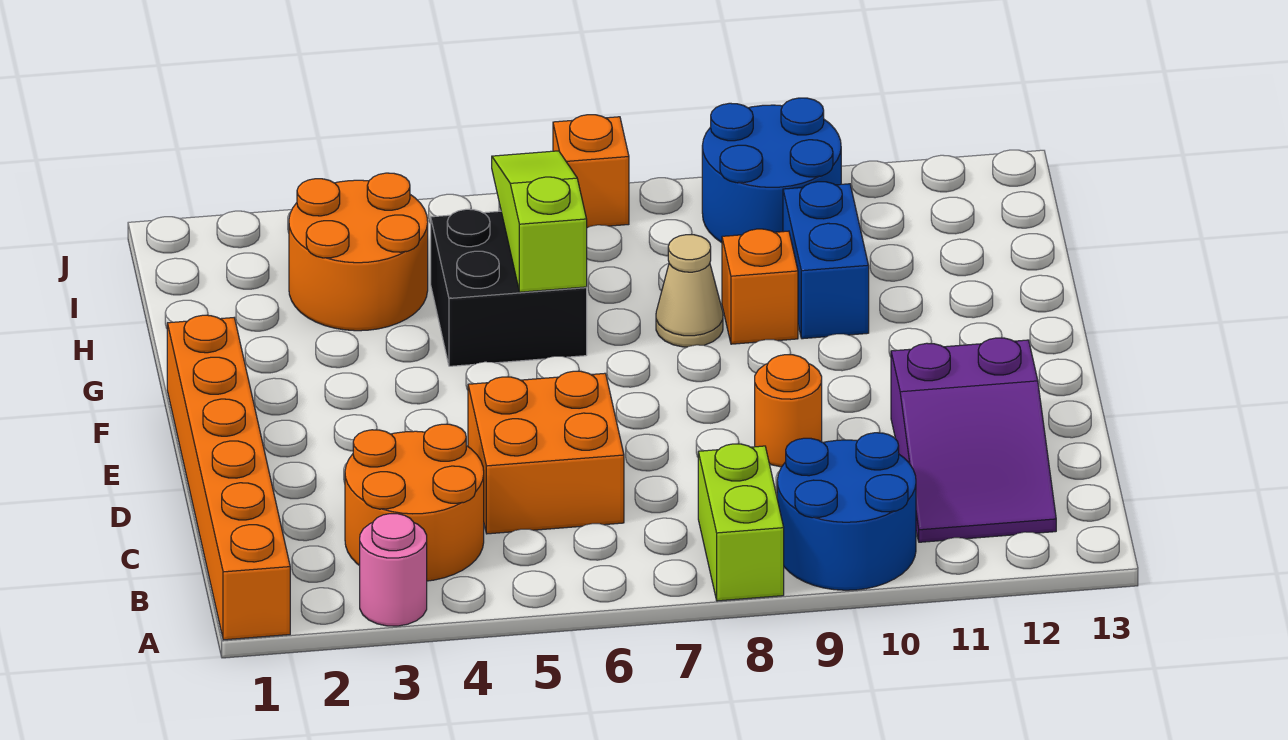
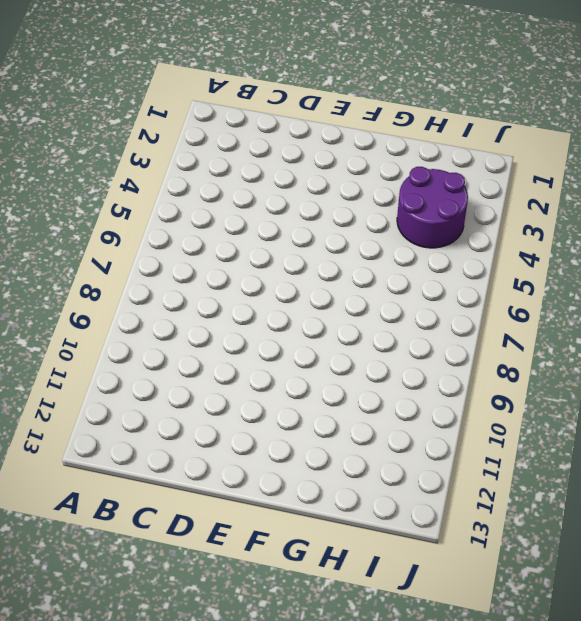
purple round brick H3:I4 level 1 -> orange round brick H3:I4 level 1
none -> orange brick A1:F1 level 1
none -> pink round brick A3 level 1
none -> lime brick A8:B8 level 1

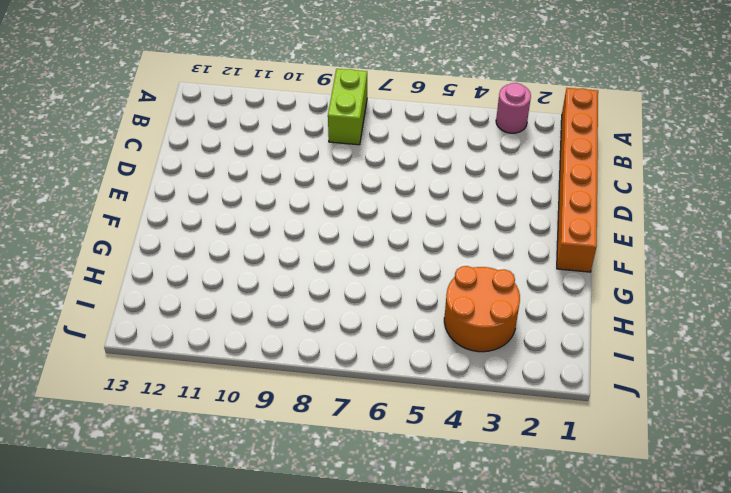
none -> blue round brick A9:B10 level 1
none -> orange round brick B3:C4 level 1
none -> purple slope B11:D12 level 1 top D

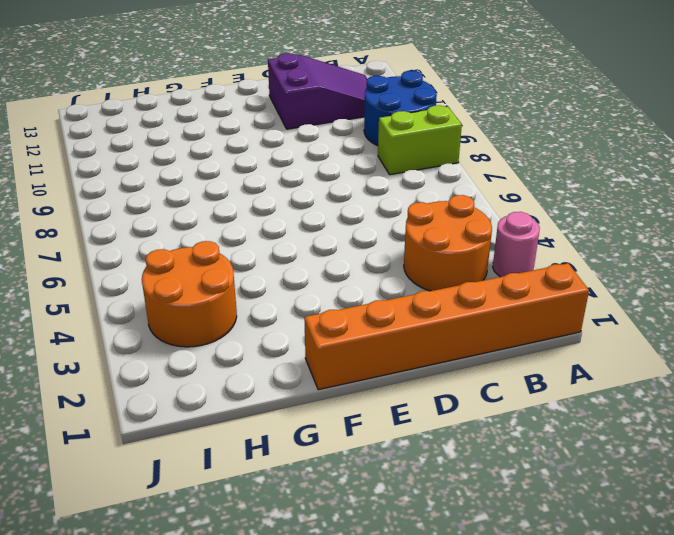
none -> orange brick C5:D6 level 1
none -> orange round brick D9 level 1
none -> black brick G5:H6 level 1

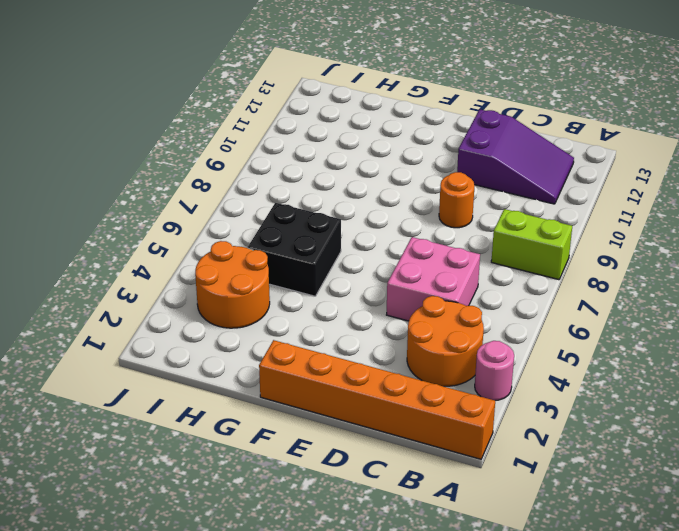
pink brick C5:D6 level 1 -> orange brick C5:D6 level 1
none -> blue round brick A9:B10 level 1
none -> tan cone G8 level 1
none -> orange brick G9 level 1

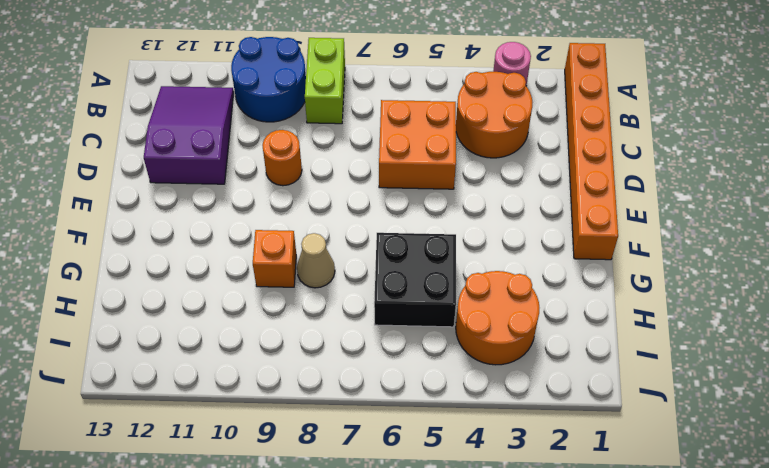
none -> blue brick G10:H10 level 1
none -> blue round brick I9:J10 level 1
none -> orange brick J7 level 1

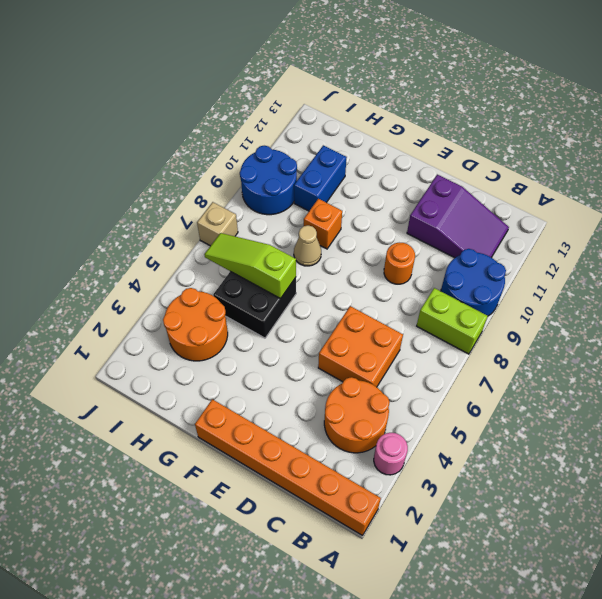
blue brick H10:H11 level 1 -> blue brick G10:H10 level 1
tan brick J7 level 1 -> orange brick J7 level 1

